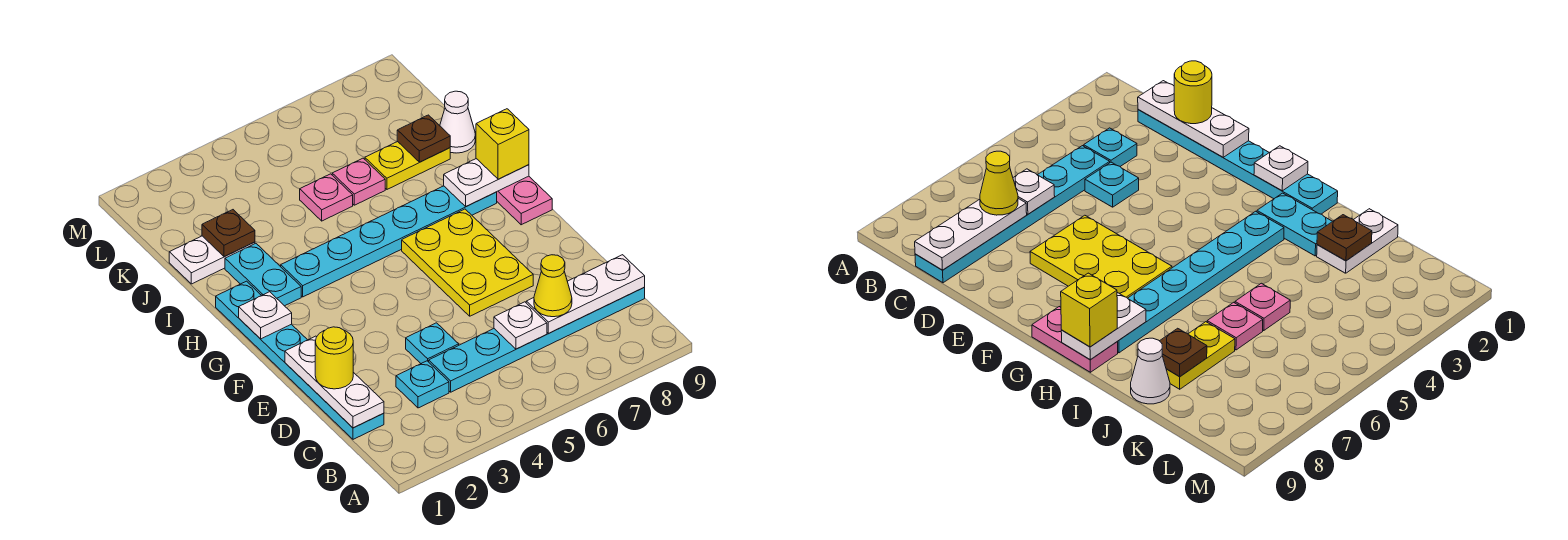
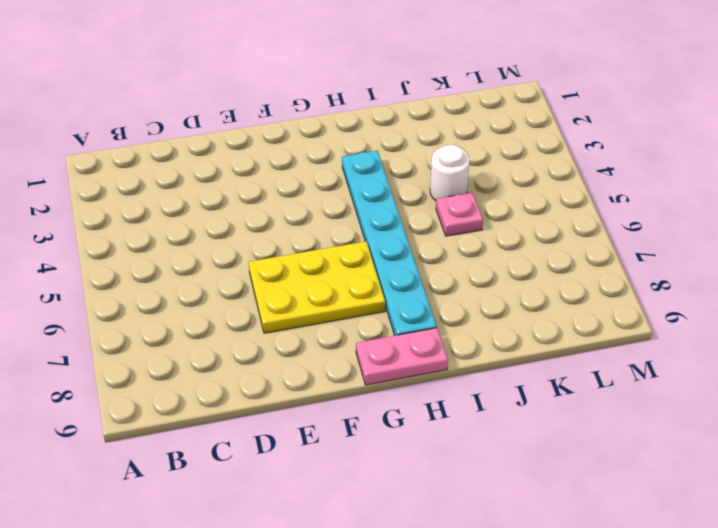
white round brick J4 level 1 -> none
none -> cyan plate C1:H1 level 1
none -> cyan plate C3 level 1
none -> cyan plate C4:C9 level 1

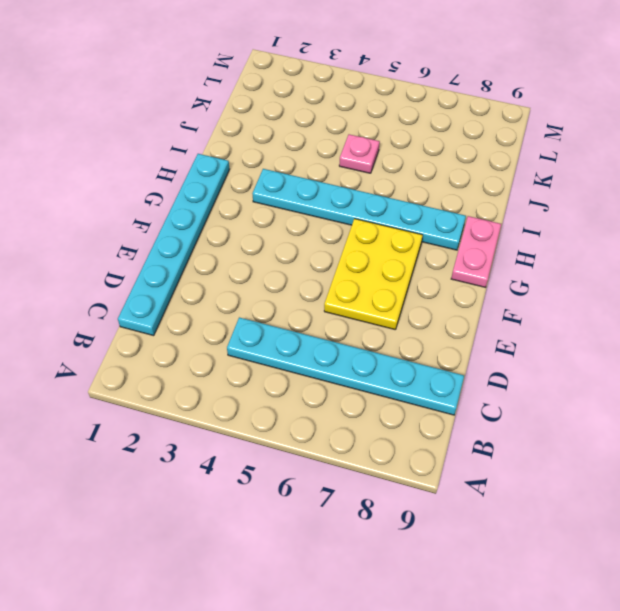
none -> cyan plate C3 level 1
none -> cyan plate D4 level 1
none -> cyan plate H2:I2 level 1

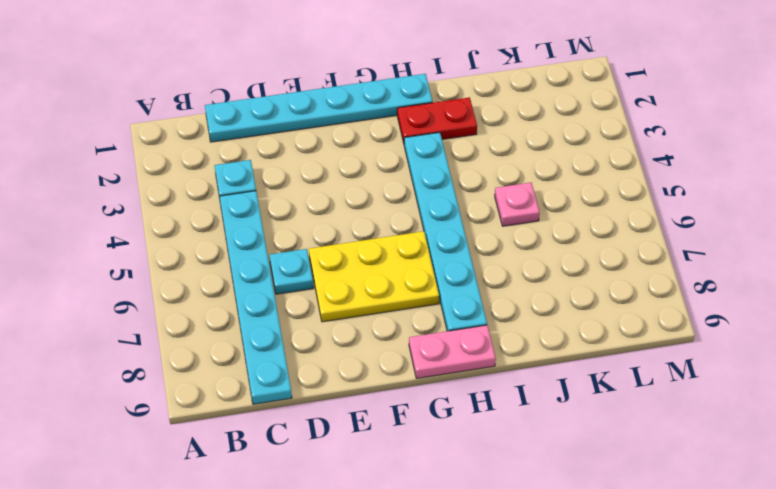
cyan plate D6 level 1 -> cyan plate D4 level 1
red plate H2:I2 level 1 -> cyan plate H2:I2 level 1
none -> white plate J1:J2 level 1
none -> pink plate J6 level 1
none -> yellow plate J7:J8 level 1

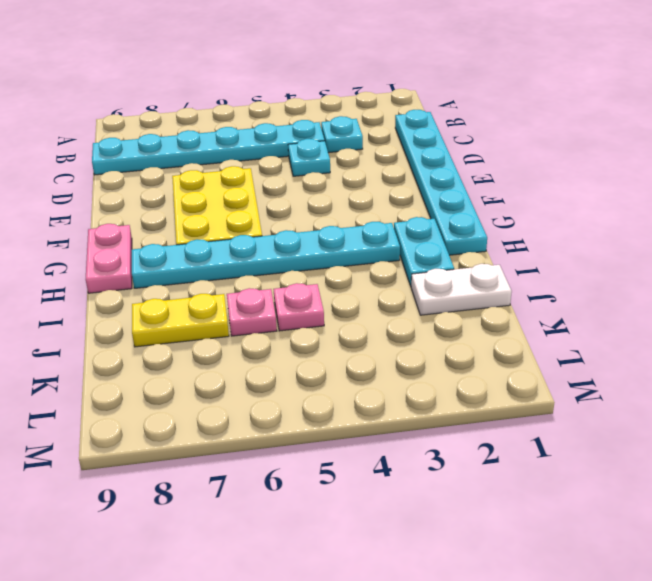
none -> white cone J9 level 1
none -> white plate C1:E1 level 2
none -> white plate C6 level 2

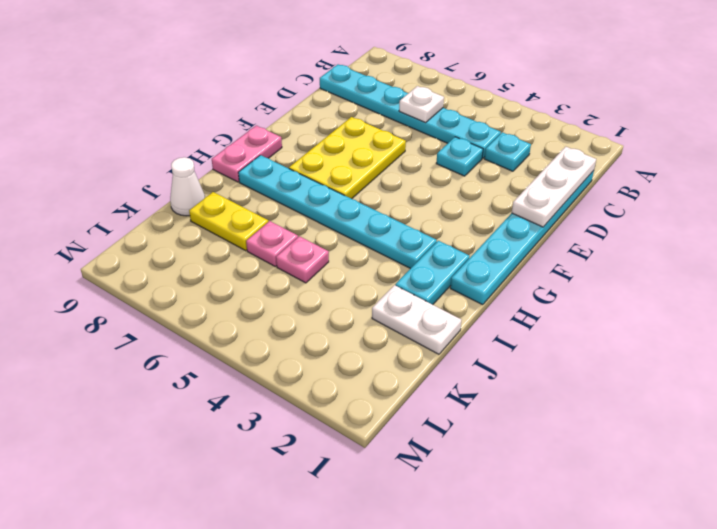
none -> white plate C7:C9 level 2
none -> white plate G1 level 2
none -> white plate H8:H9 level 2

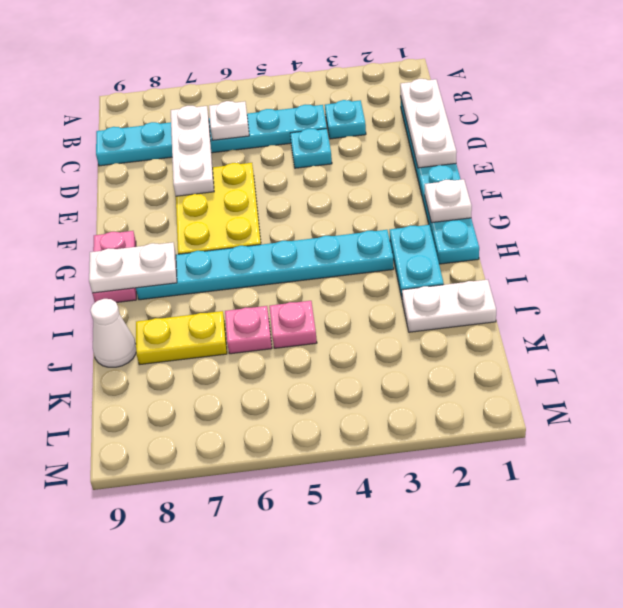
white plate C7:E7 level 2 -> white plate C7:C9 level 2
none -> brown plate J2 level 2
none -> brown plate J8 level 2
none -> yellow cone C7 level 3

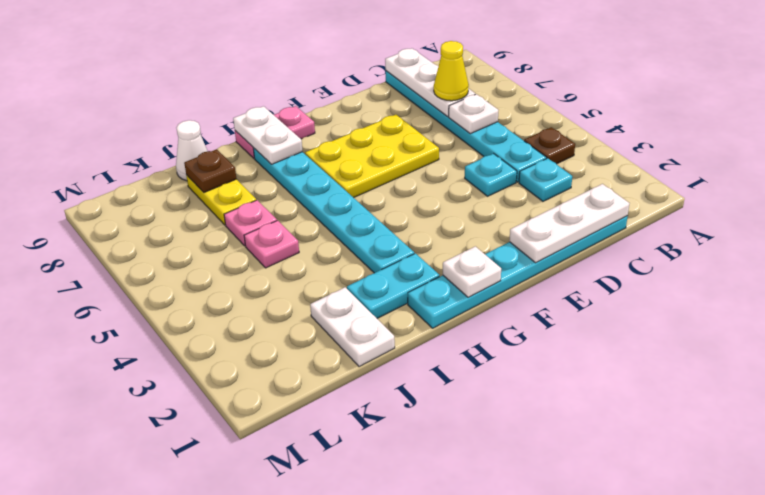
brown plate B4 level 1 -> brown plate J2 level 2
none -> yellow round brick D1 level 3
none -> yellow brick H9 level 3

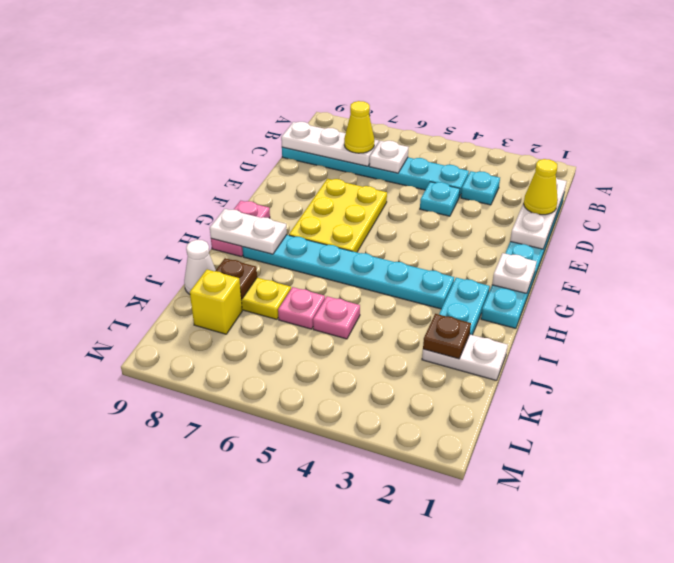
yellow cone D1 level 3 -> yellow round brick D1 level 3
yellow brick K8 level 1 -> yellow brick H9 level 3

